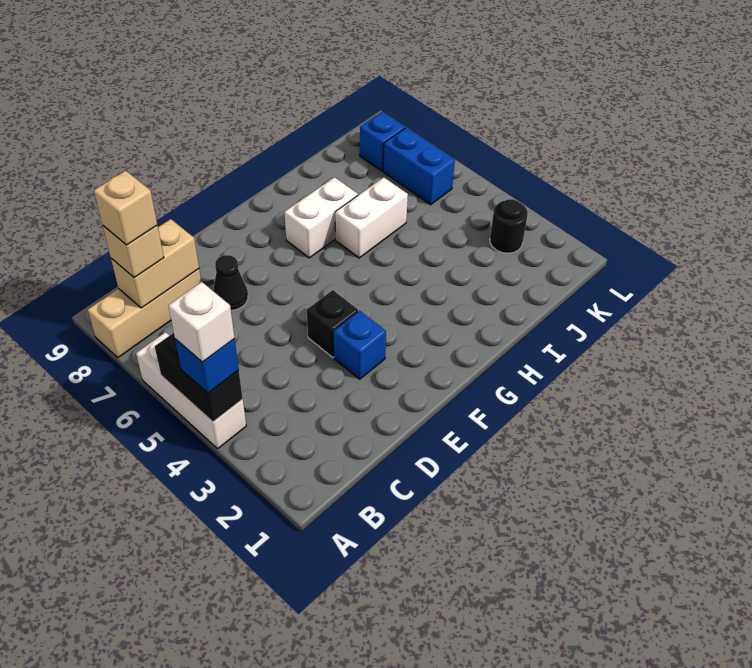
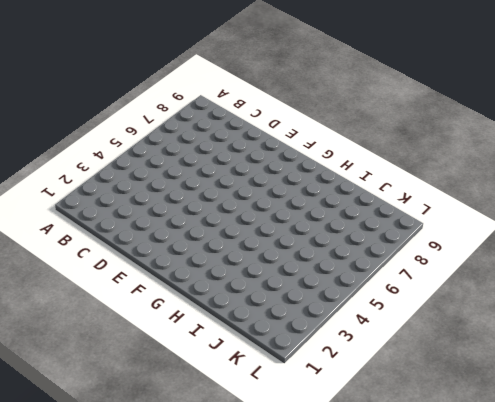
none -> white brick A4:A6 level 1
none -> tan brick A8:C8 level 1
none -> black cone D7 level 1

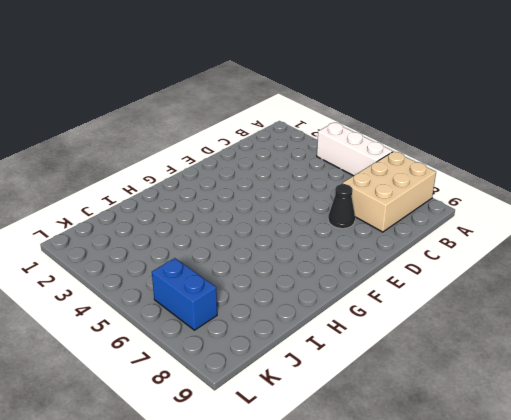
tan brick A7:C8 level 1 -> tan brick A8:C8 level 1
none -> blue brick E3 level 1
none -> black brick E4 level 1
none -> white brick G7:H7 level 1

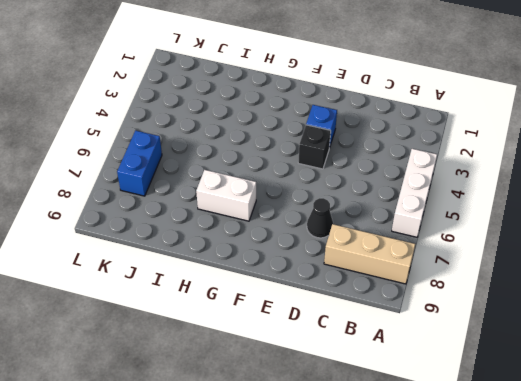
none -> white brick H6:I6 level 1
none -> black round brick K3 level 1
none -> blue brick K8 level 1

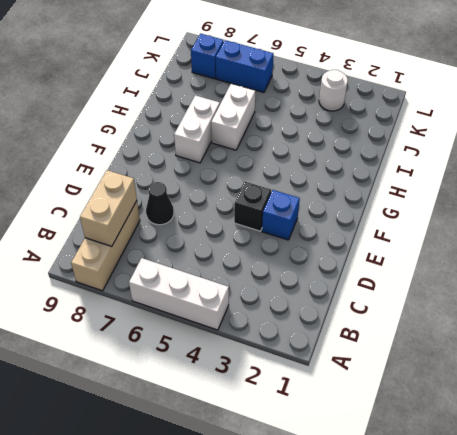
white round brick K3 level 1 -> black round brick K3 level 1
none -> black brick A4:A5 level 2
none -> blue brick A4 level 3
none -> tan brick B8 level 3

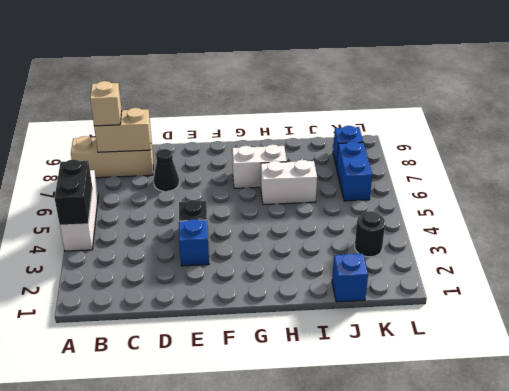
blue brick J1 level 1 -> blue brick A4 level 3
none -> white brick A4 level 4
none -> tan brick B8 level 4

